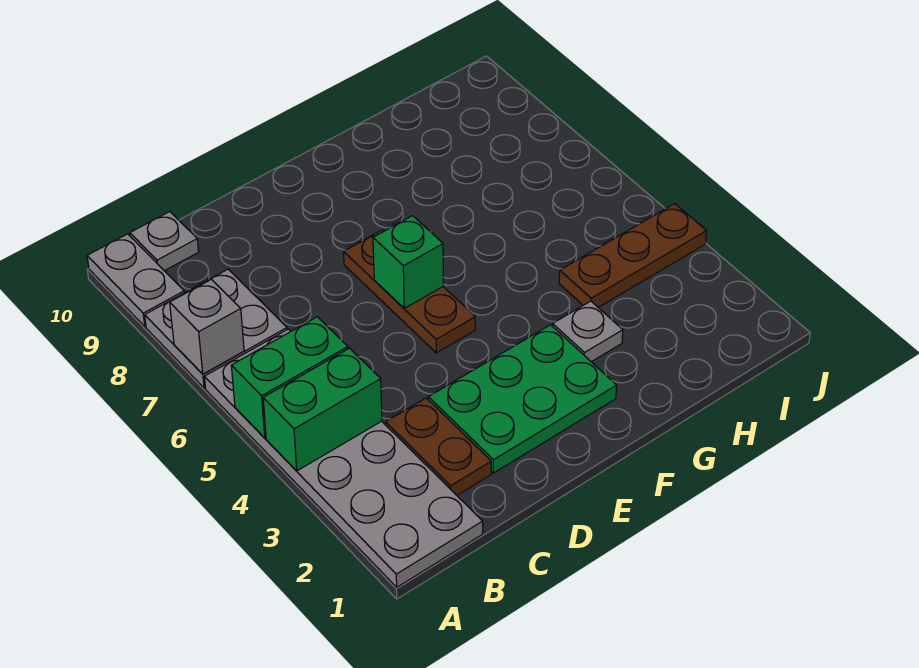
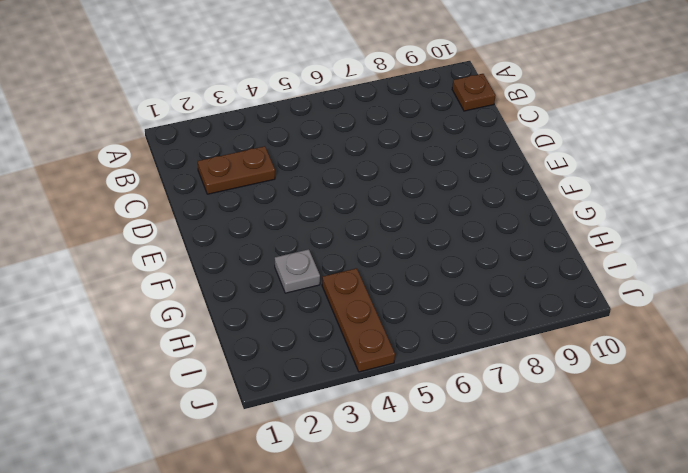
brown plate B10 level 1 -> grey plate B10 level 1
none -> grey plate A1:B6 level 1
none -> grey plate A7:B8 level 1
none -> grey plate A9:A10 level 1

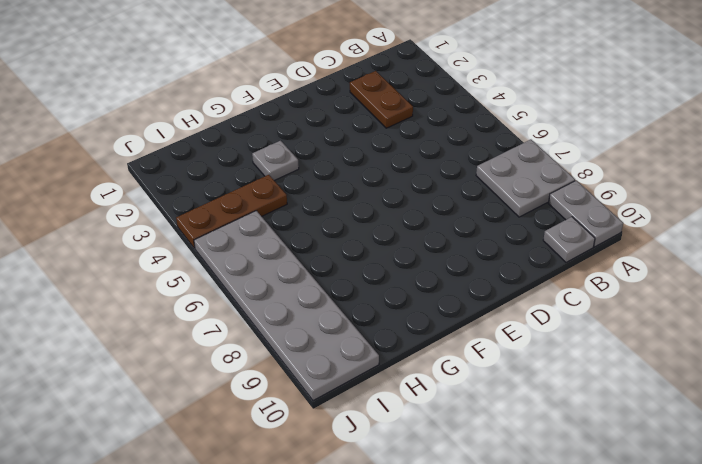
grey plate I5:J10 level 1 -> grey plate A1:B6 level 1
none -> green plate D2:F3 level 1
none -> brown plate E5:E7 level 1
none -> green brick A4:B4 level 2

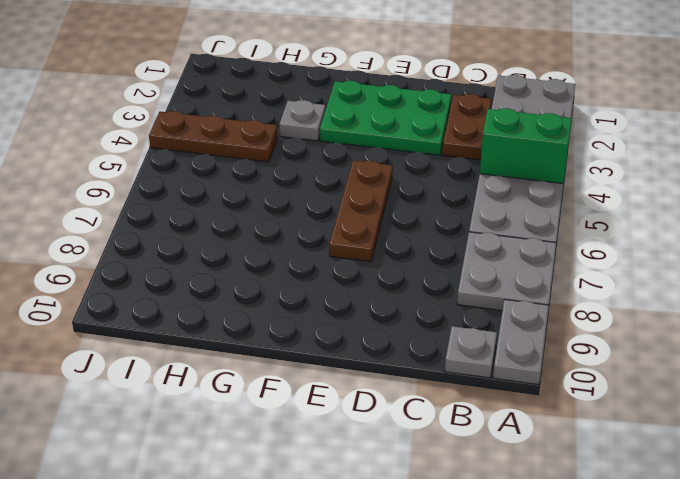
none -> green brick A5:B5 level 2
none -> grey brick A7 level 2
none -> green brick E6 level 2

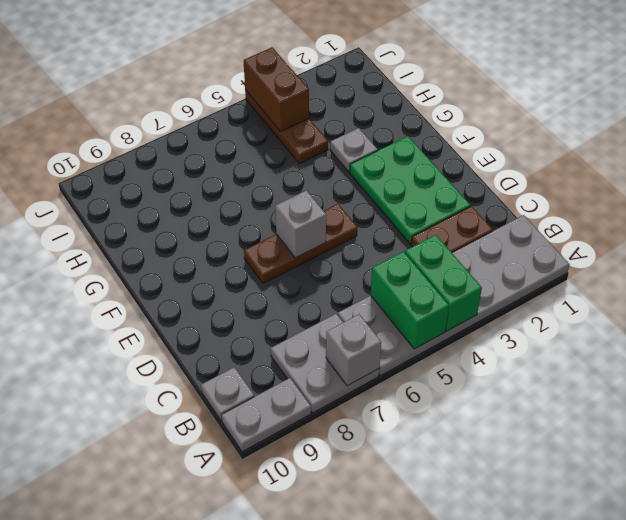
grey brick E6 level 2 -> green brick E6 level 2
brown brick I4:J4 level 2 -> none

